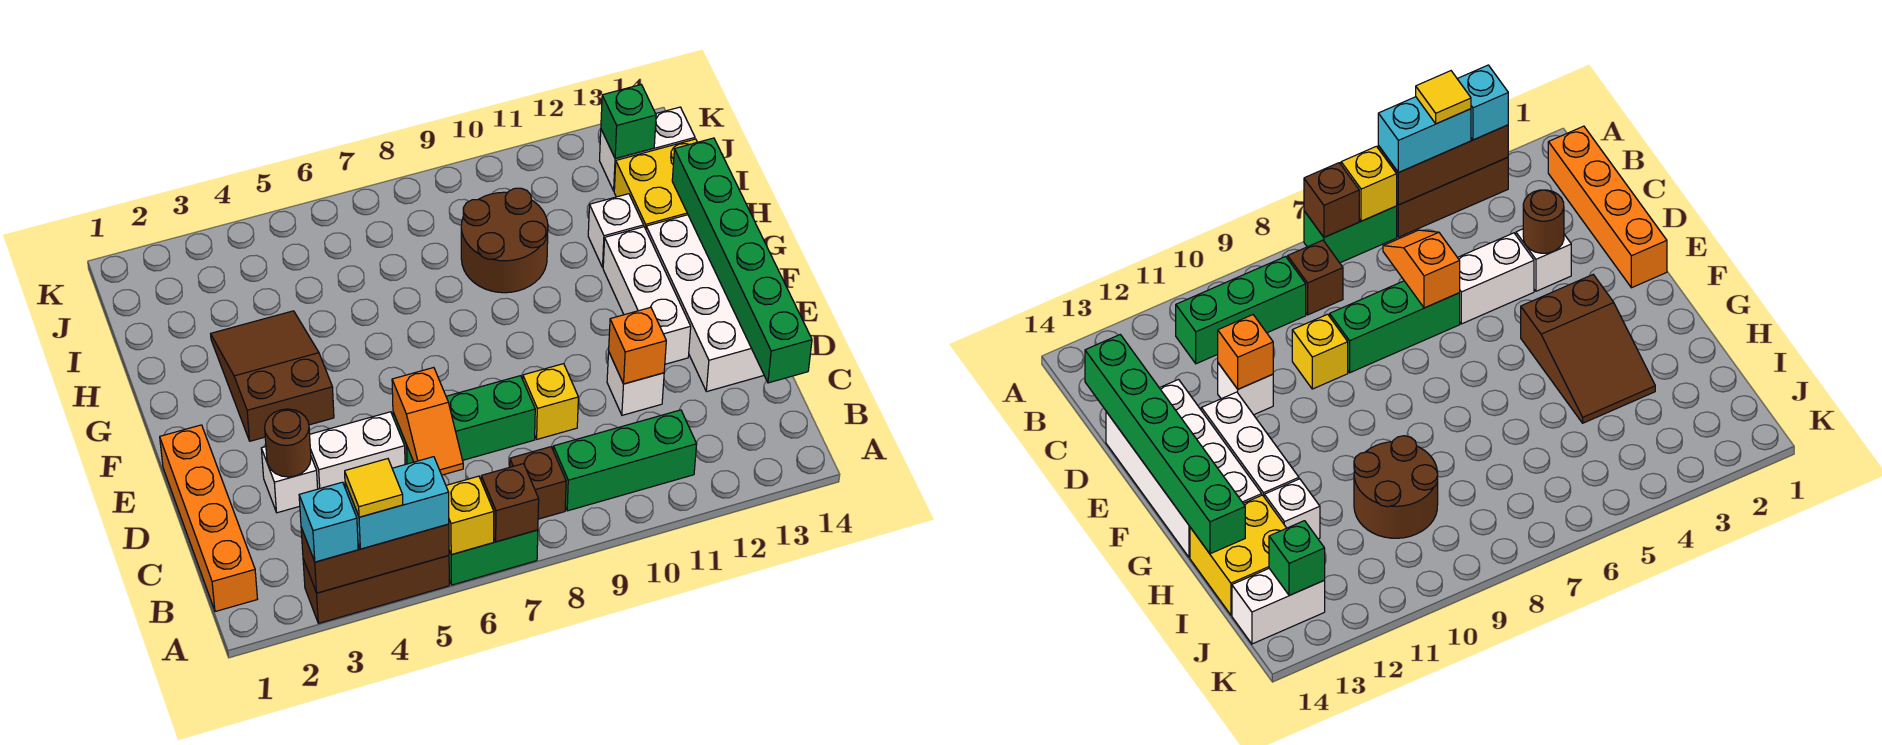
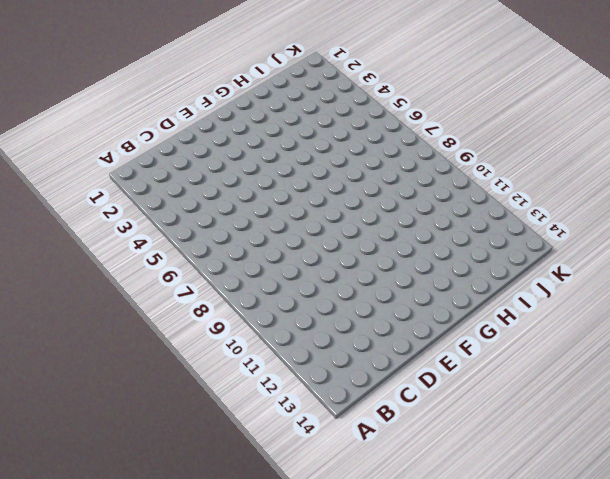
none -> brown brick A3:A5 level 1
none -> green brick A6:A7 level 1
none -> orange brick B1:E1 level 1

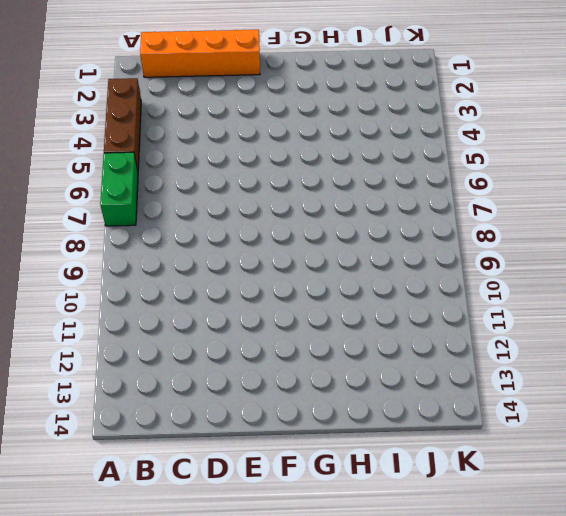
none -> brown brick B8 level 1
none -> green brick B9:B11 level 1
none -> white brick D3 level 1

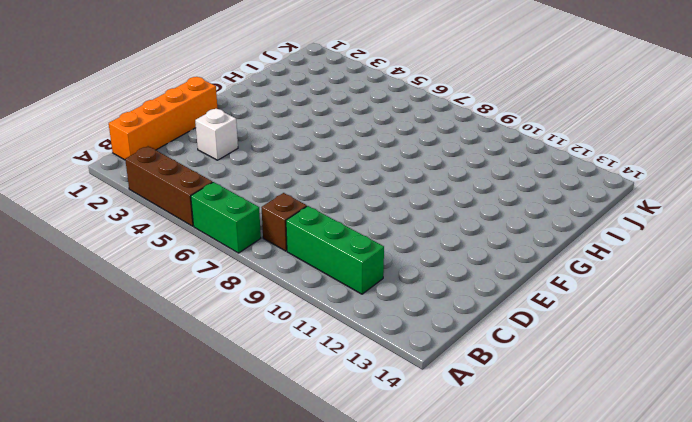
none -> white brick D4:D5 level 1
none -> green brick D6:D8 level 1
none -> yellow brick D9 level 1

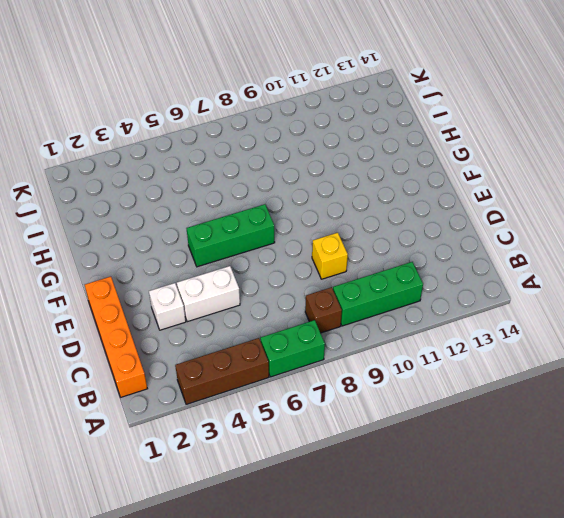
green brick F5:F7 level 1 -> green brick D6:D8 level 1
none -> white brick D11 level 1
none -> white brick D13:G14 level 1
none -> white brick E12:G12 level 1

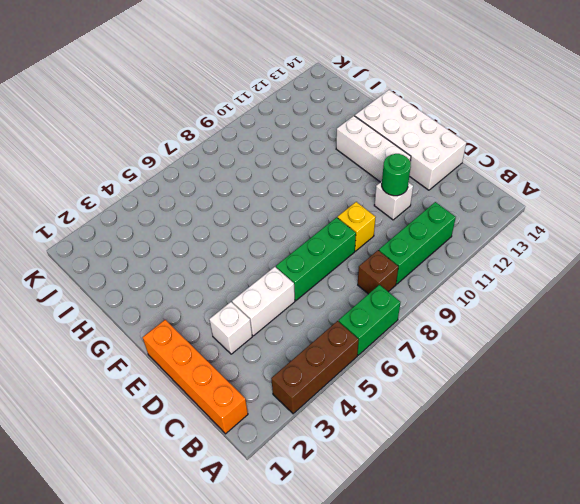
green round brick D11 level 2 -> orange brick D11 level 2
none -> brown slope F3:H4 level 1 top F
none -> brown round brick H9:I10 level 1
none -> white brick H12 level 1

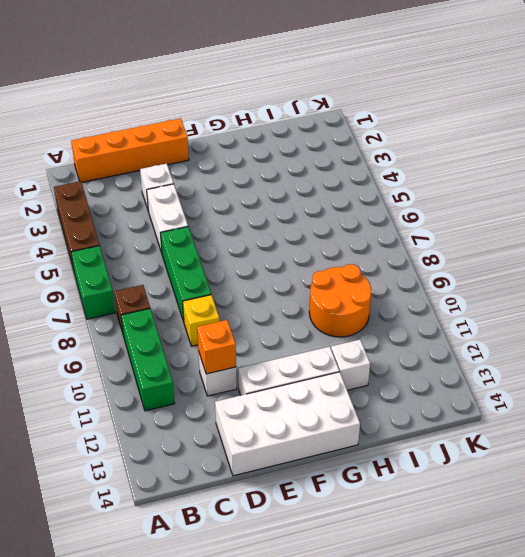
orange round brick H9:I10 level 1 -> brown round brick H9:I10 level 1
none -> brown slope F3:H4 level 1 top F
none -> yellow brick H13:I14 level 1
none -> white brick J13:J14 level 1

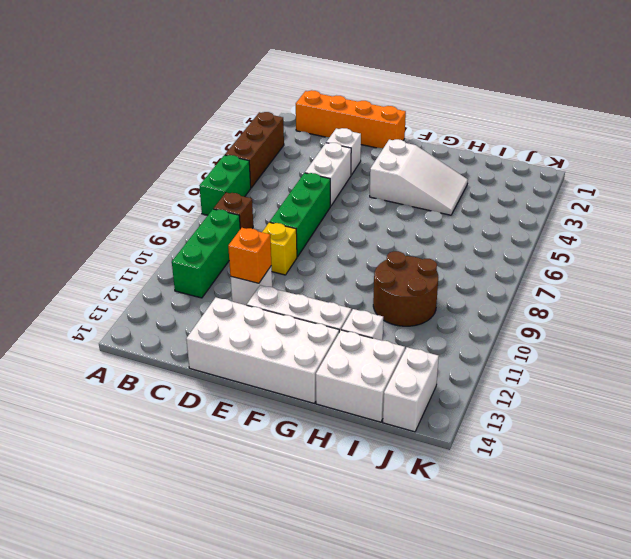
white slope F3:H4 level 1 top F -> brown slope F3:H4 level 1 top F
white brick H13:I14 level 1 -> yellow brick H13:I14 level 1
none -> brown brick A3:A5 level 2
none -> yellow brick A6 level 2
none -> brown brick A7 level 2

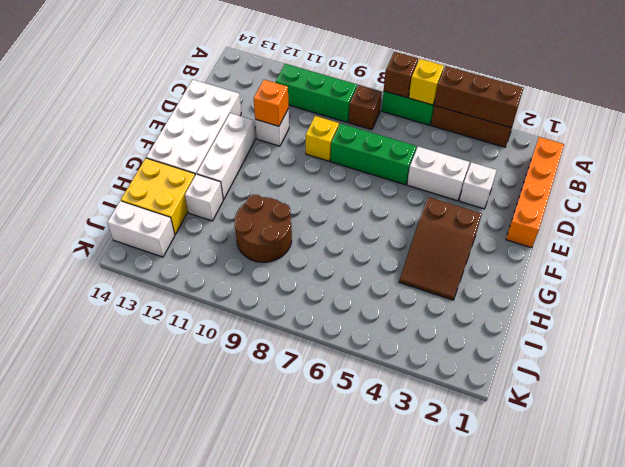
none -> orange slope C6:D6 level 2 top D
none -> green brick C14:H14 level 2
none -> brown round brick D3 level 2

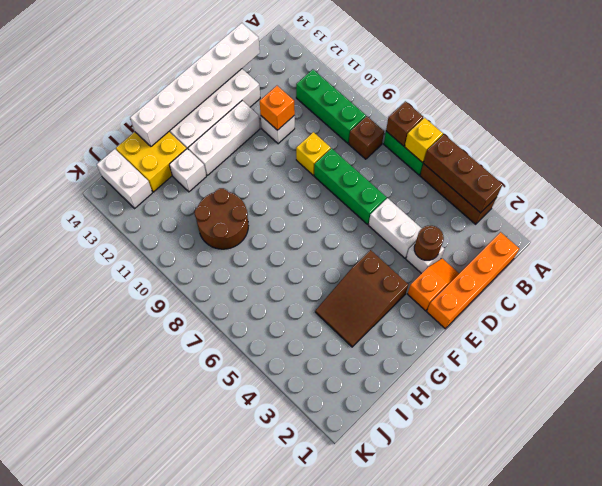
white brick C14:H14 level 2 -> green brick C14:H14 level 2
orange slope D2:E2 level 1 top E -> orange slope C6:D6 level 2 top D
none -> green brick J13 level 2
none -> cyan brick A3 level 3
none -> cyan brick A4:A5 level 3

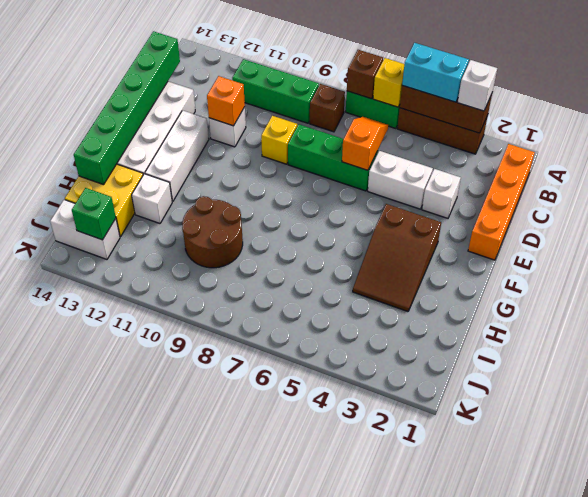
white brick A3 level 3 -> cyan brick A3 level 3
none -> brown round brick D3 level 2
none -> yellow tile A4 level 4

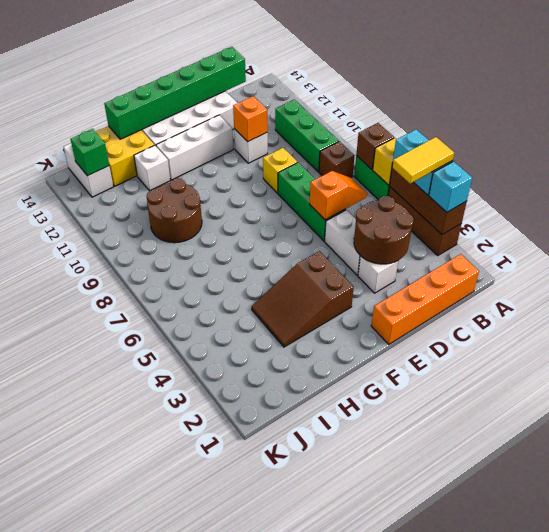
yellow tile A4:B4 level 4 -> yellow tile A4 level 4
brown round brick C3:D4 level 2 -> brown round brick D3 level 2

